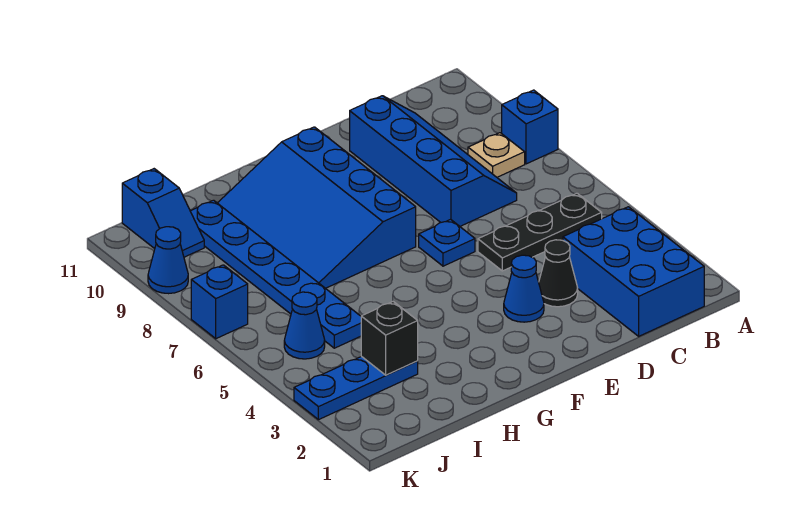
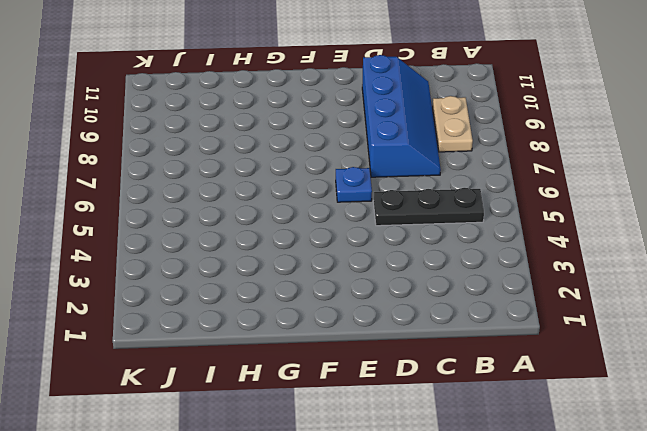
tan plate B8:B9 level 1 -> tan plate B8 level 1
none -> blue brick A8 level 1
none -> blue brick B1:C3 level 1
none -> black cone D3 level 1

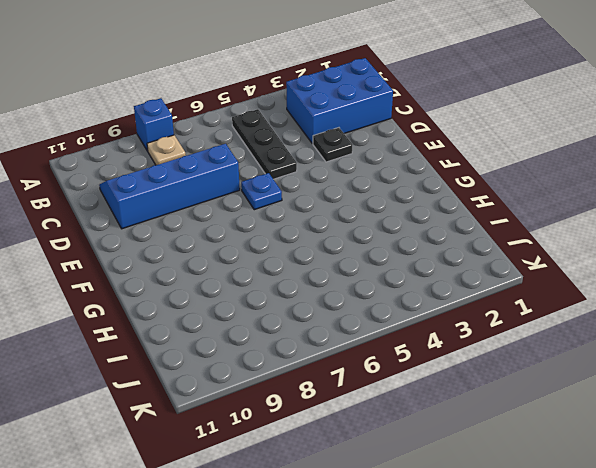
black plate D3 level 1 -> black cone D3 level 1
none -> blue cone E3 level 1
none -> blue slope F7:H10 level 1 top F
none -> blue plate I3:K3 level 1

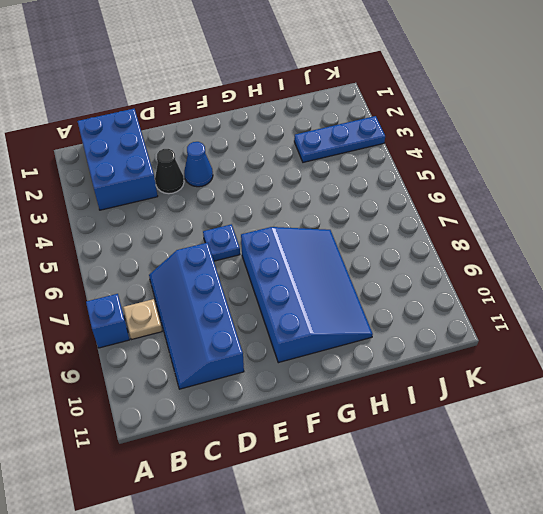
none -> black plate B5:D5 level 1
none -> blue plate I5:I10 level 1
none -> blue cone J5 level 1

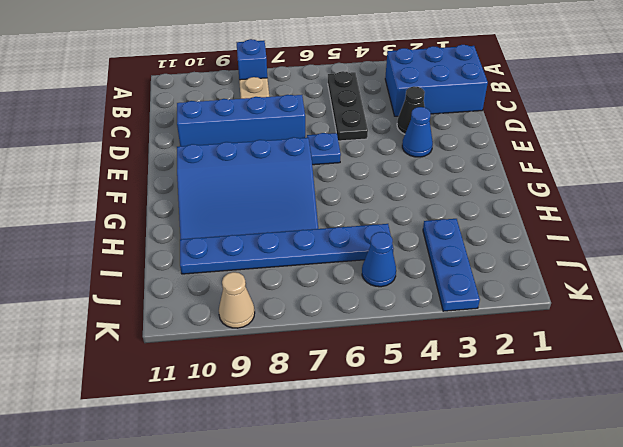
tan cone K9 level 1 -> blue cone K9 level 1
none -> blue slope J10:J11 level 1 top 11
none -> blue brick K7 level 1
none -> black brick I3 level 2

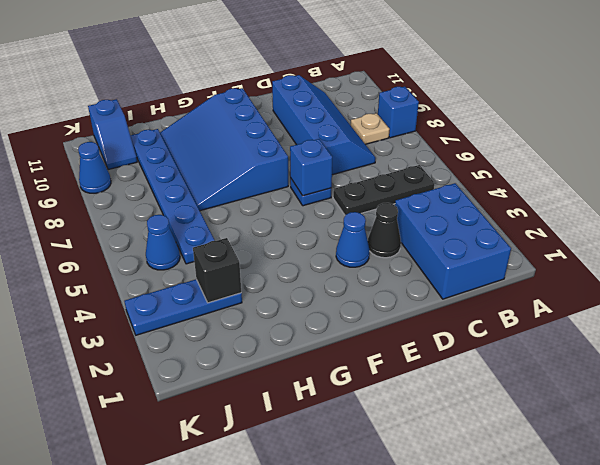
blue brick E6 level 2 -> blue brick K7 level 1

